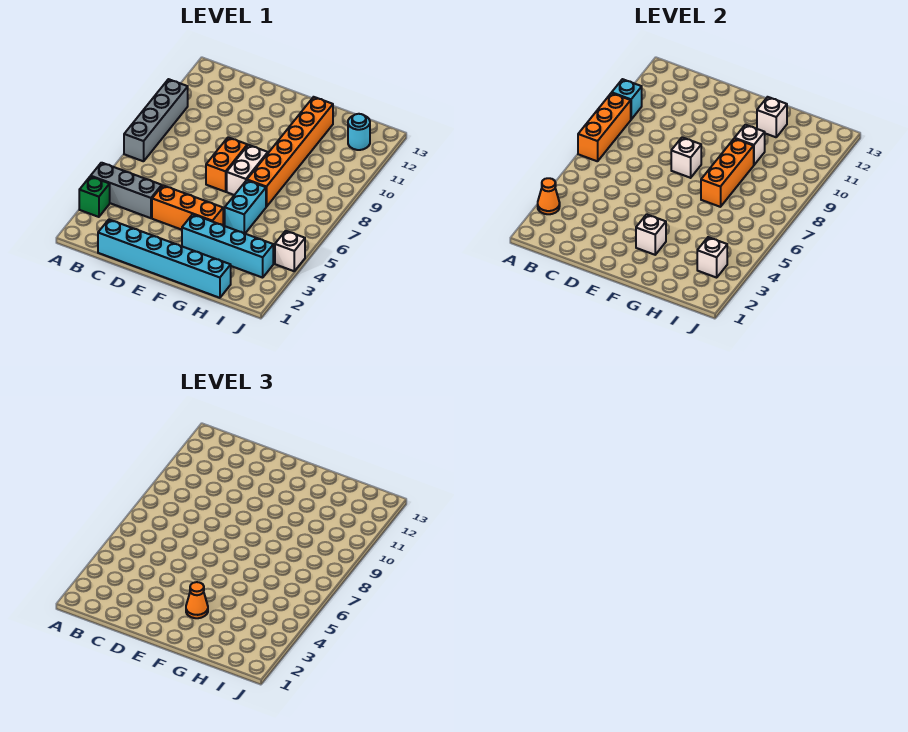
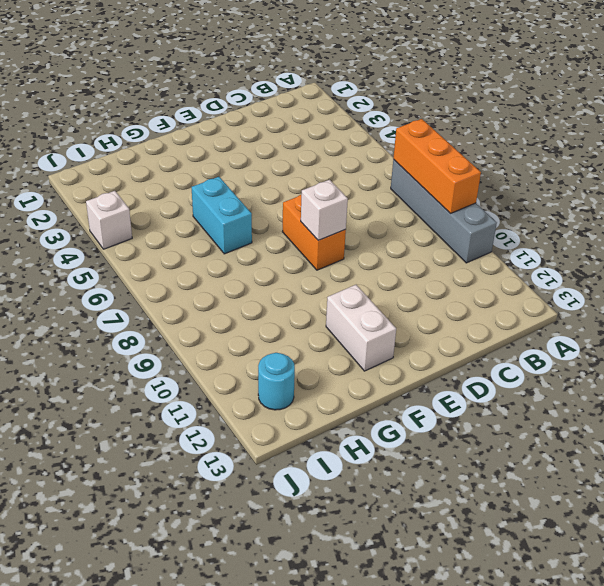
white brick F11:F12 level 1 -> white brick F7:F8 level 1
none -> green brick A3 level 1
none -> grey brick A4:C4 level 1
none -> cyan brick C1:H1 level 1

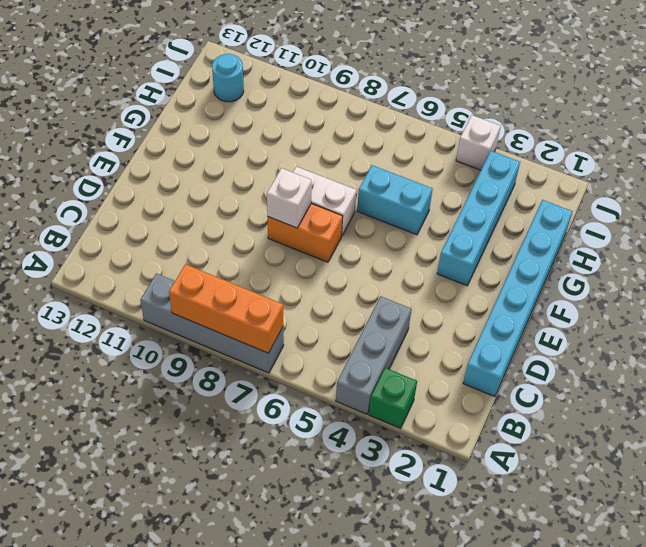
none -> orange brick D4:F4 level 1
none -> orange brick G7:G12 level 1
none -> orange cone A3 level 2

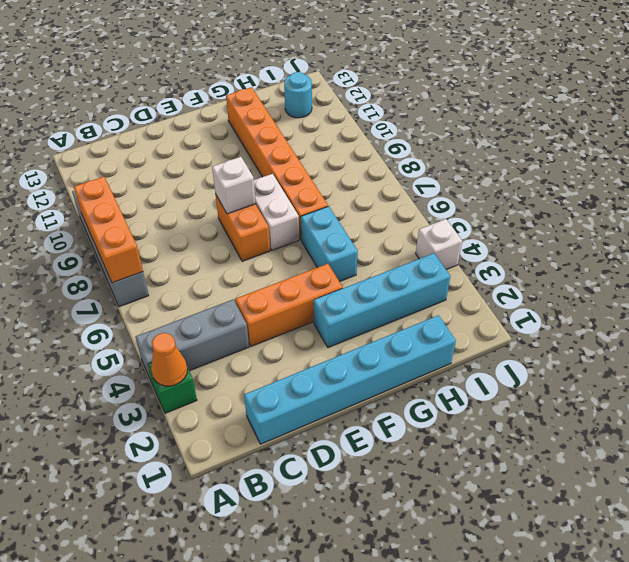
none -> cyan brick A10 level 2
none -> white brick F3 level 2
none -> orange brick G7:G9 level 2

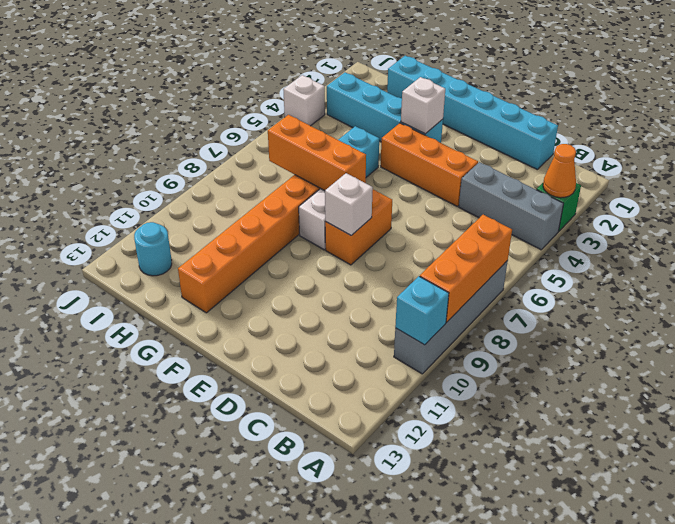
orange brick F7:H7 level 2 -> orange brick G7:G9 level 2
none -> white brick G10 level 2
none -> white brick G12 level 2
none -> white brick I3 level 2

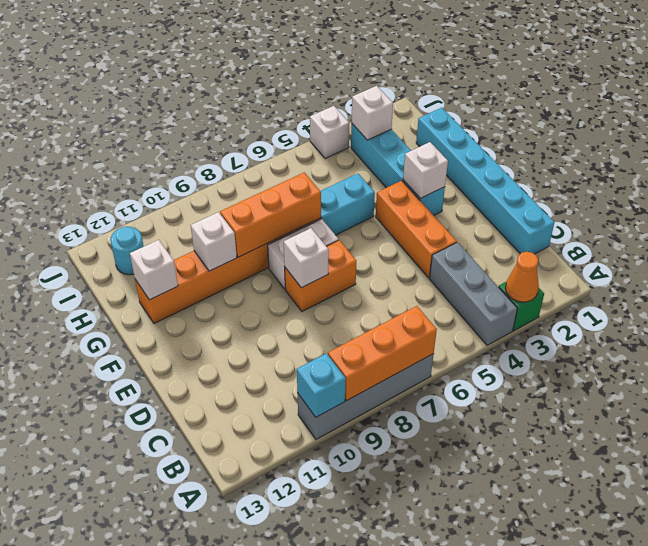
none -> orange cone F3 level 3

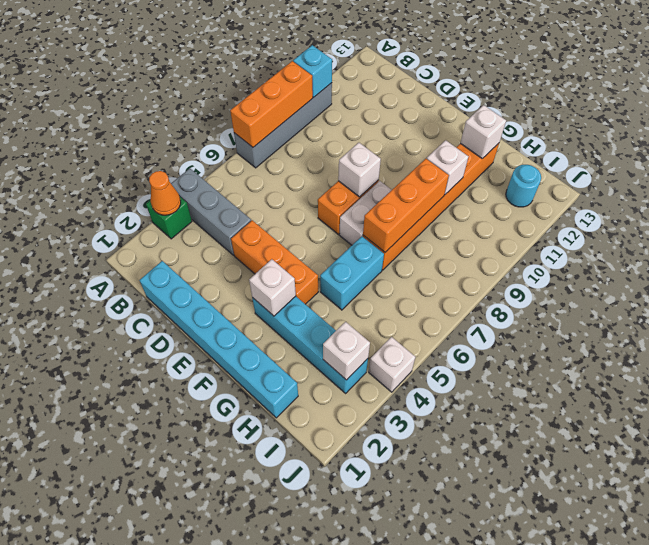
none -> orange cone F3 level 3

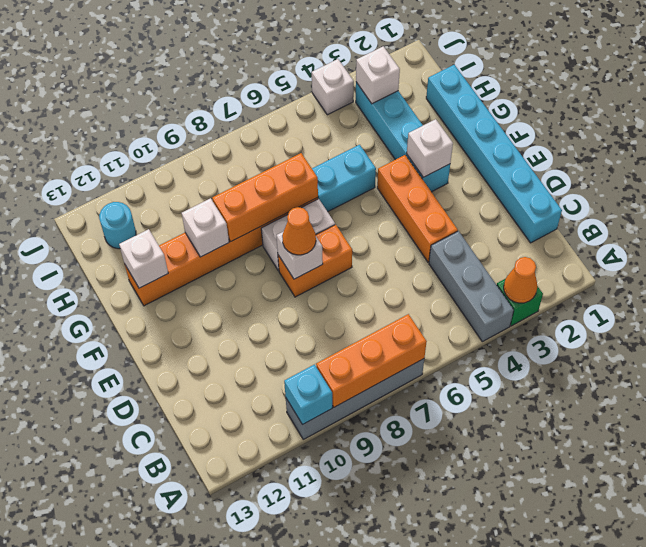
orange cone E8 level 3 -> orange cone F3 level 3

